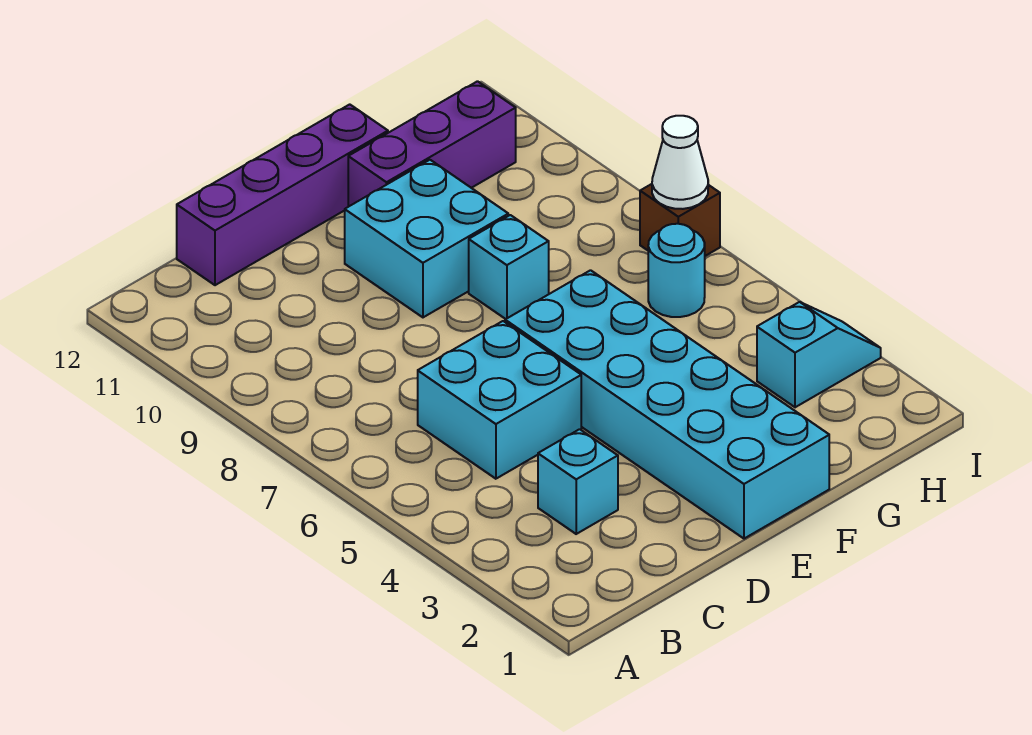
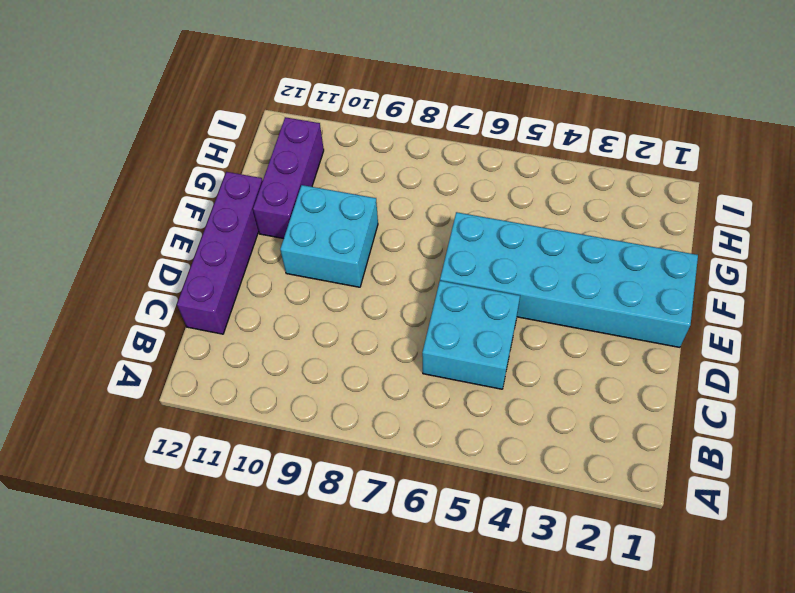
none -> cyan brick C3 level 1
none -> cyan brick F8 level 1

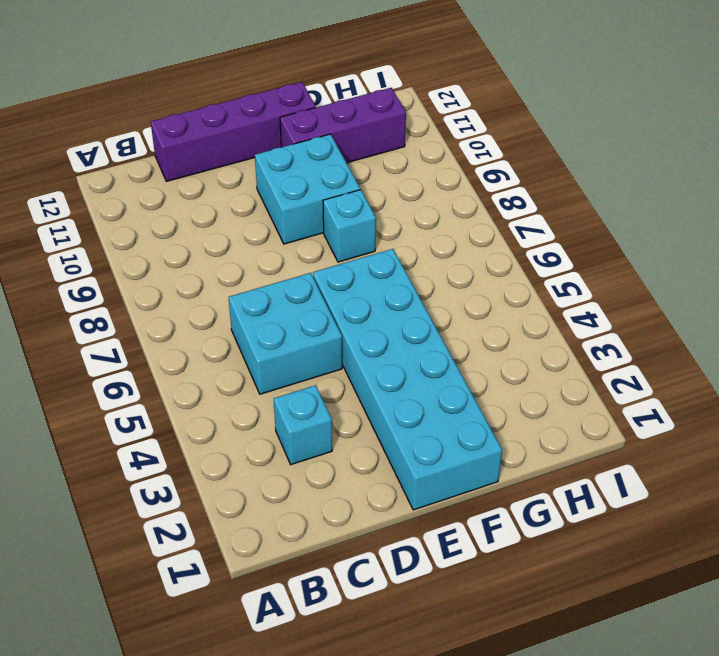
none -> cyan slope H3:I3 level 1 top H
none -> cyan round brick H6 level 1

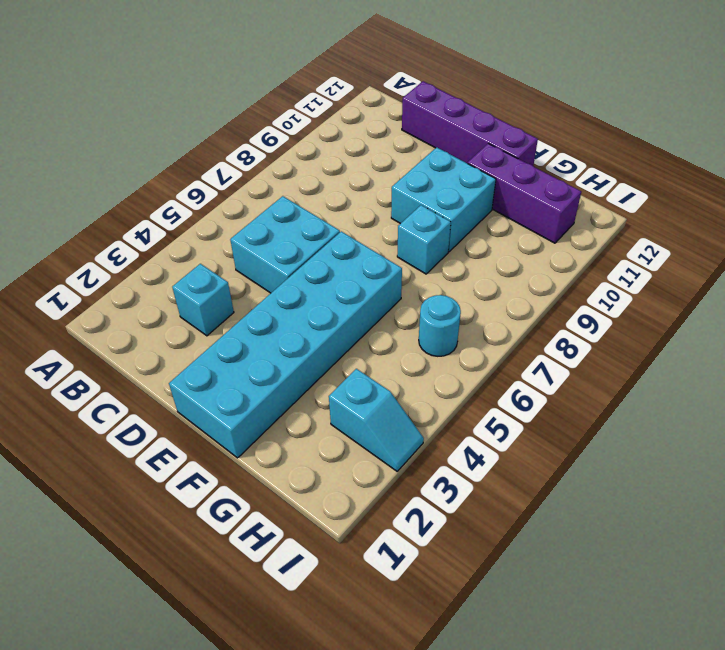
none -> brown brick I7 level 1
none -> white cone I7 level 2

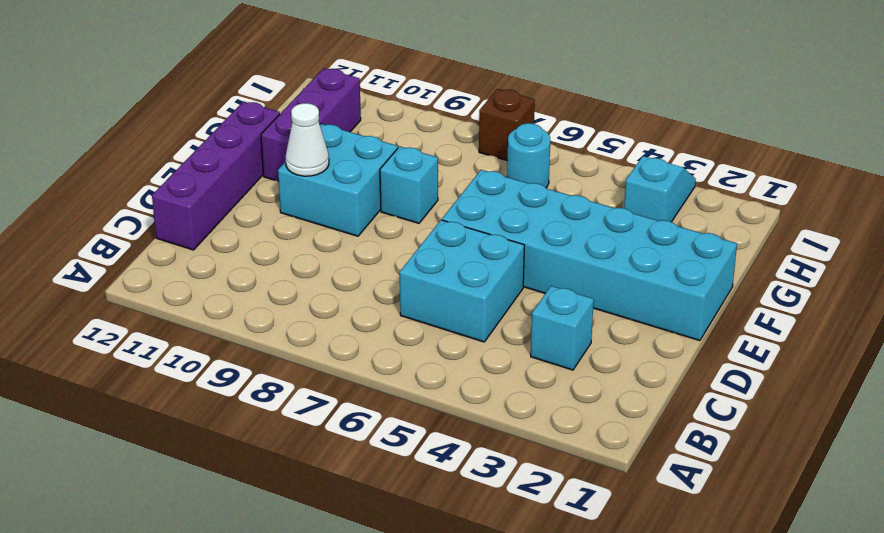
white cone E10 level 2 -> white cone I7 level 2

